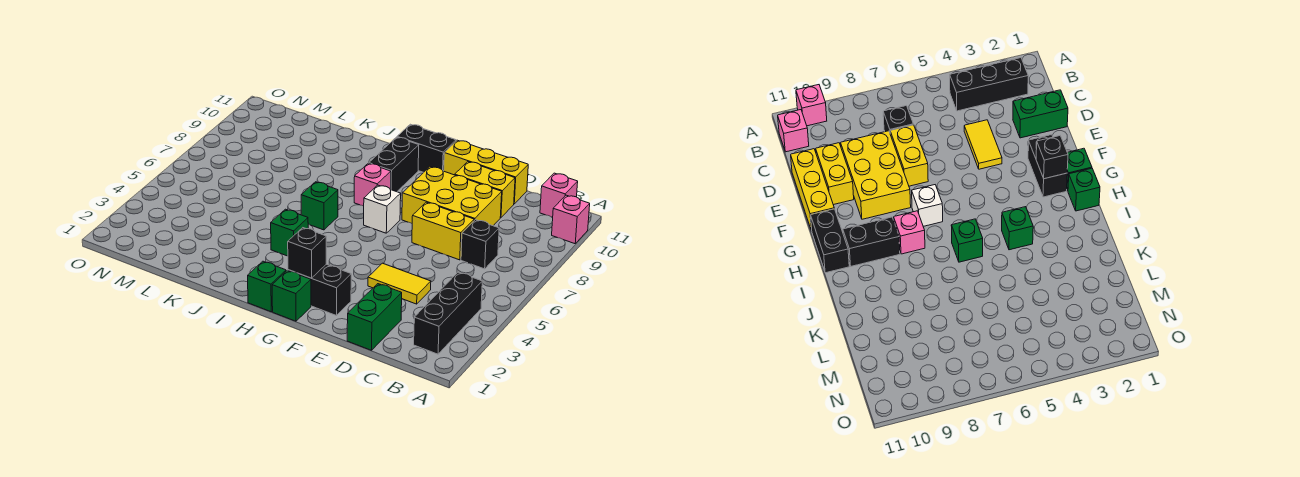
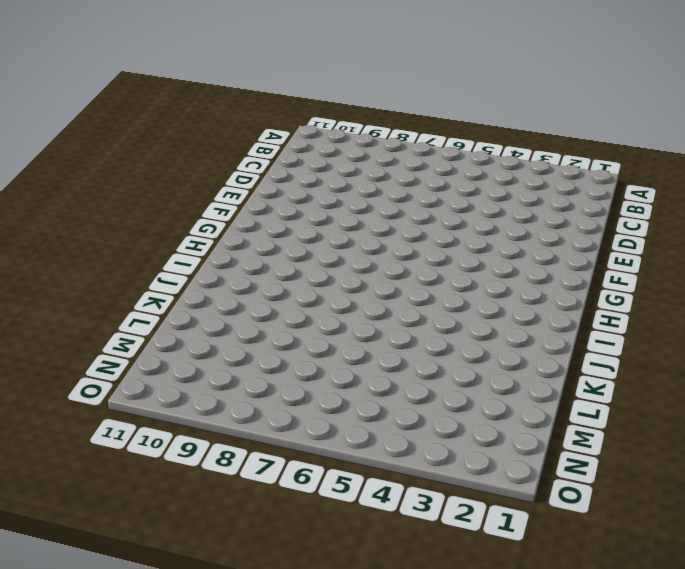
none -> pink brick A10 level 1
none -> black brick B2:B4 level 1
none -> pink brick B11 level 1

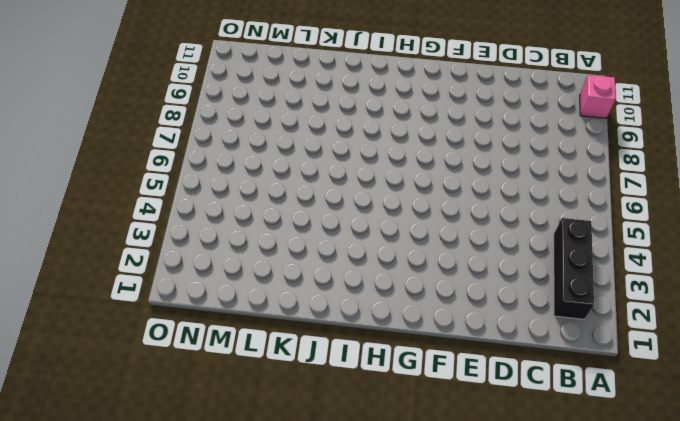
none -> pink brick B11 level 1
none -> black brick C7 level 1
none -> green brick D1:D2 level 1

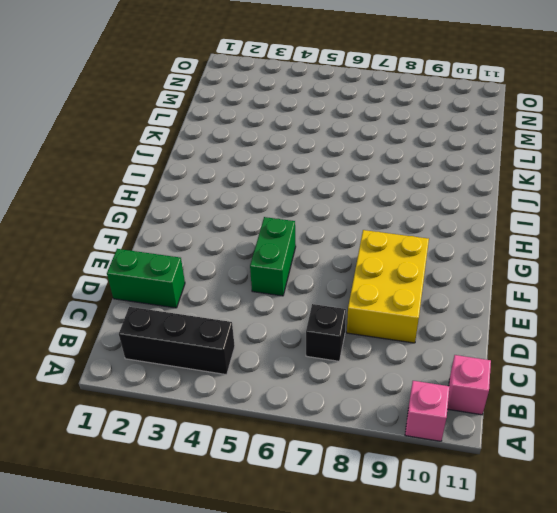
green brick E5:F5 level 1 -> none
none -> yellow tile D4:E4 level 1
none -> yellow brick D7:E7 level 1
none -> yellow brick D10:E10 level 1

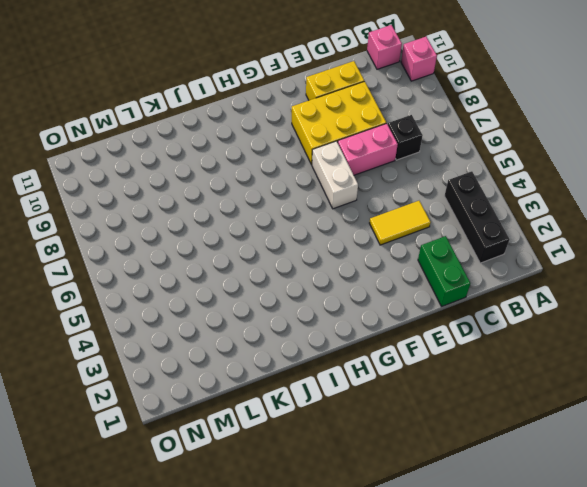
pink brick D7:E7 level 1 -> yellow brick D7:E7 level 1
white brick F6:F7 level 1 -> none
none -> yellow brick D11:F11 level 1
none -> black brick F2:G2 level 1
none -> green brick G1 level 1

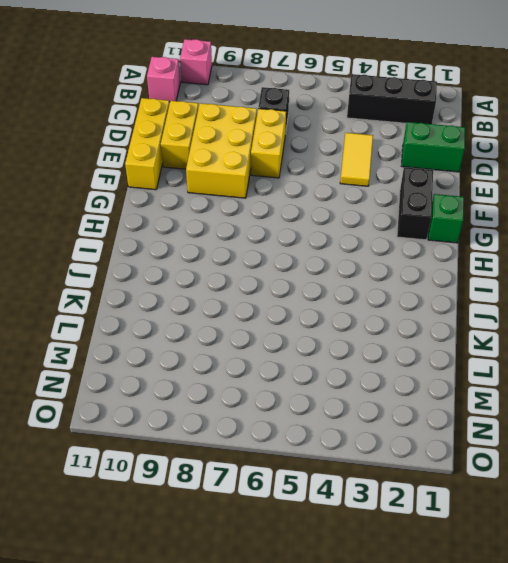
none -> white brick G7 level 1
none -> black brick G11:H11 level 1
none -> green brick H1 level 1

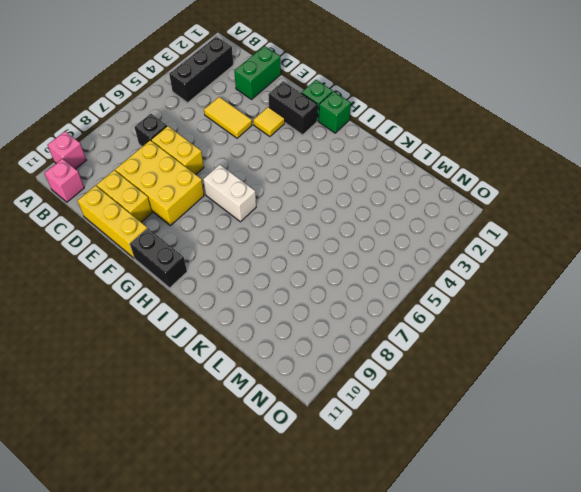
yellow tile F3 level 1 -> none
white brick G7:H7 level 1 -> white brick G7 level 1
none -> pink brick H8 level 1
none -> black brick H9:H10 level 1
none -> green brick I4 level 1

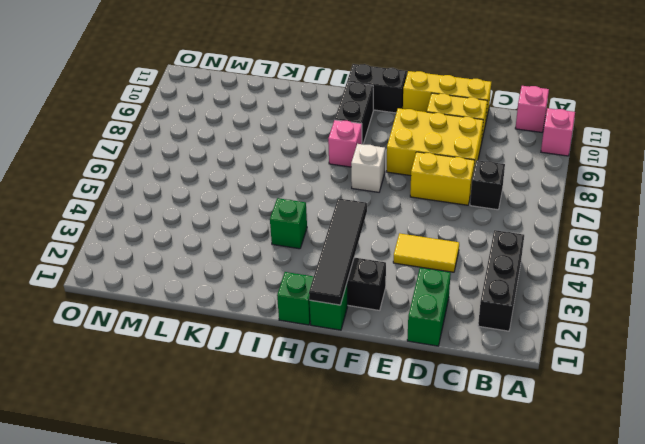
black tile G1:G4 level 2 -> black brick G2 level 2
none -> green brick I6 level 1

